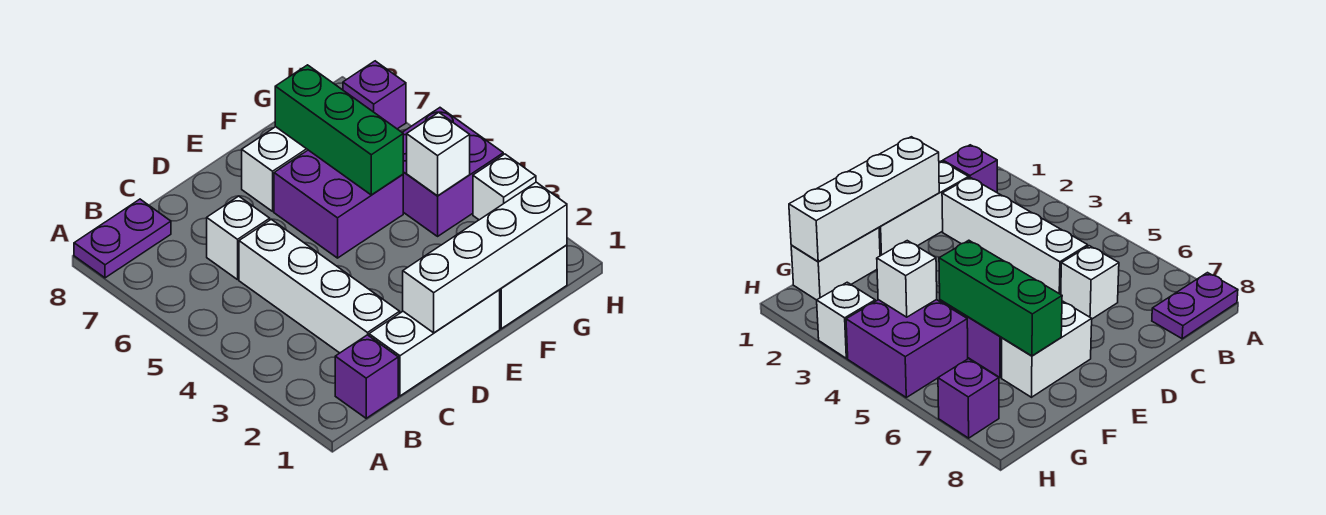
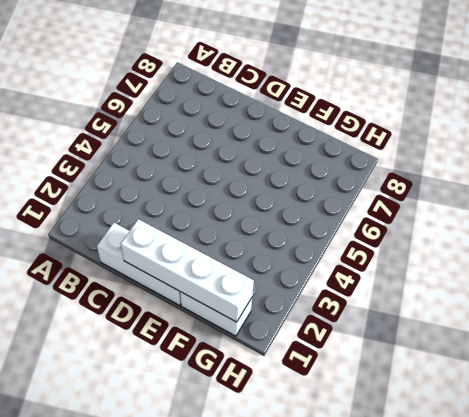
none -> purple plate A8:B8 level 1
none -> purple brick B1 level 1
none -> white brick C2:C5 level 1

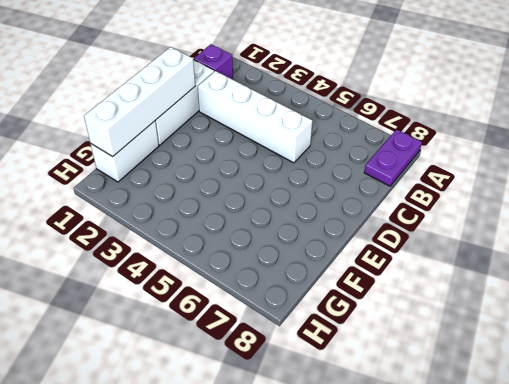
none -> white brick C6 level 1
none -> purple brick E5:F6 level 1
none -> white brick E7:F7 level 1

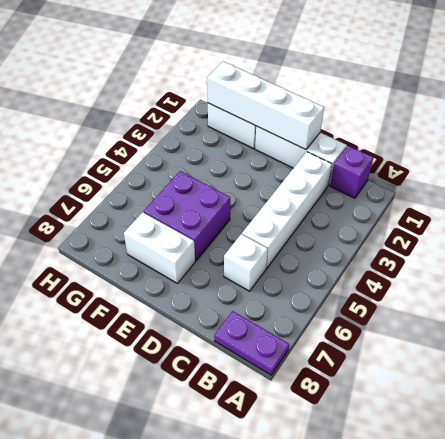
none -> purple brick G4:H5 level 1
none -> white brick H3 level 1
none -> purple brick H7 level 1

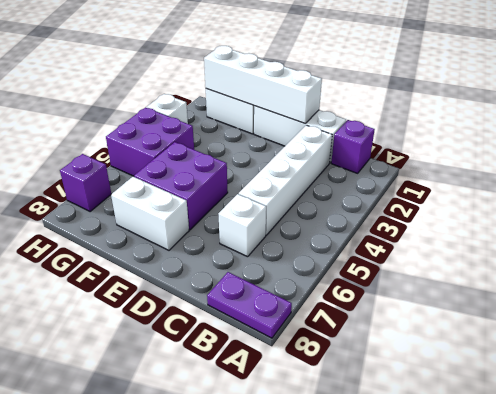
none -> green brick F5:F7 level 2
none -> white brick G4 level 2

